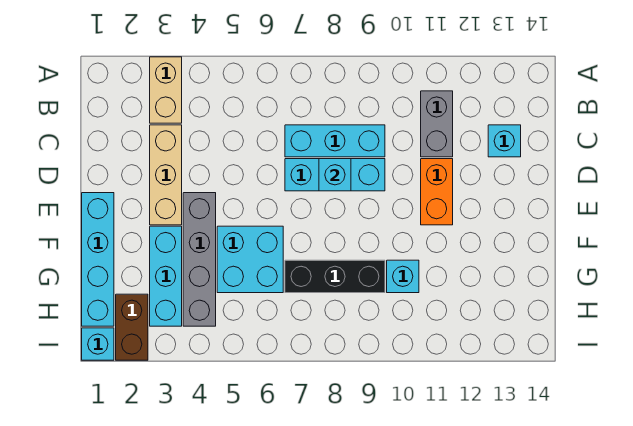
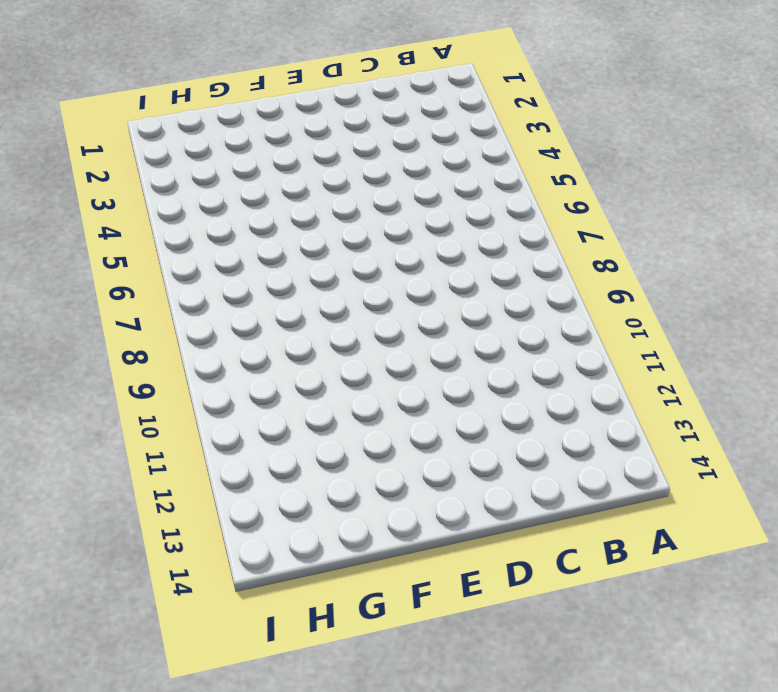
none -> tan brick A3:B3 level 1
none -> grey brick B11:C11 level 1
none -> tan brick C3:E3 level 1

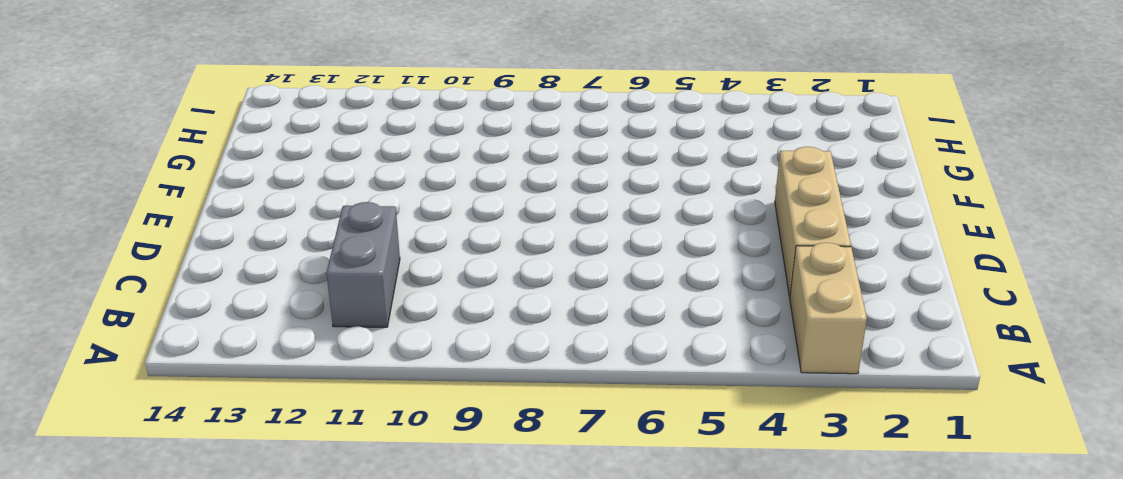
none -> cyan brick C7:C9 level 1
none -> cyan brick C13 level 1
none -> cyan brick D7:D9 level 1

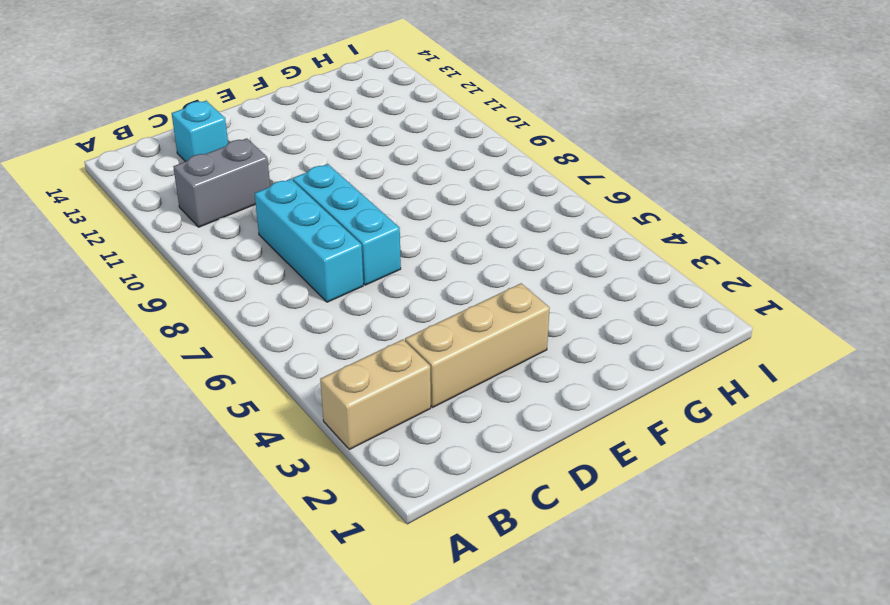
none -> orange brick D11:E11 level 1
none -> cyan brick E1:H1 level 1
none -> grey brick E4:H4 level 1

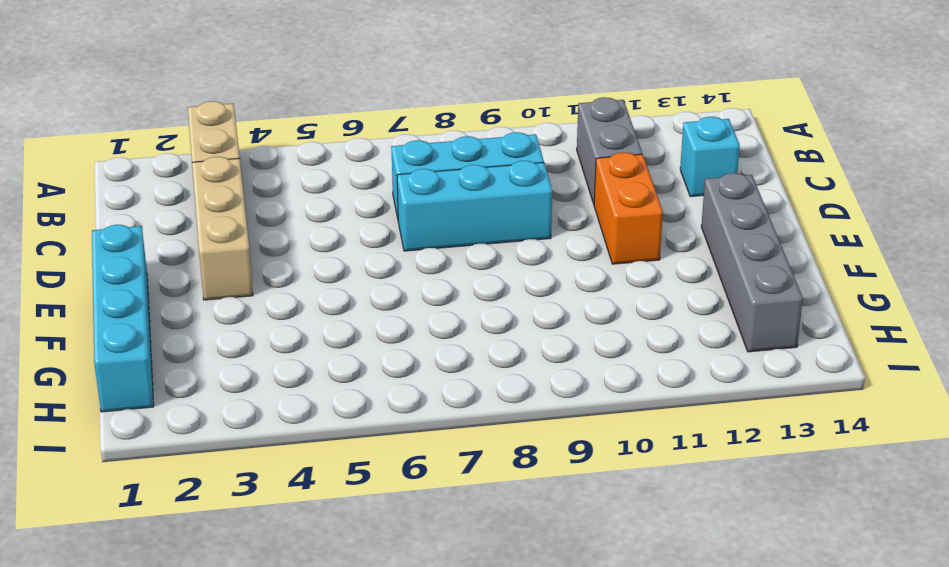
grey brick E13:H13 level 1 -> grey brick E4:H4 level 1
none -> cyan brick F3:H3 level 1
none -> cyan brick F5:G6 level 1
none -> black brick G7:G9 level 1

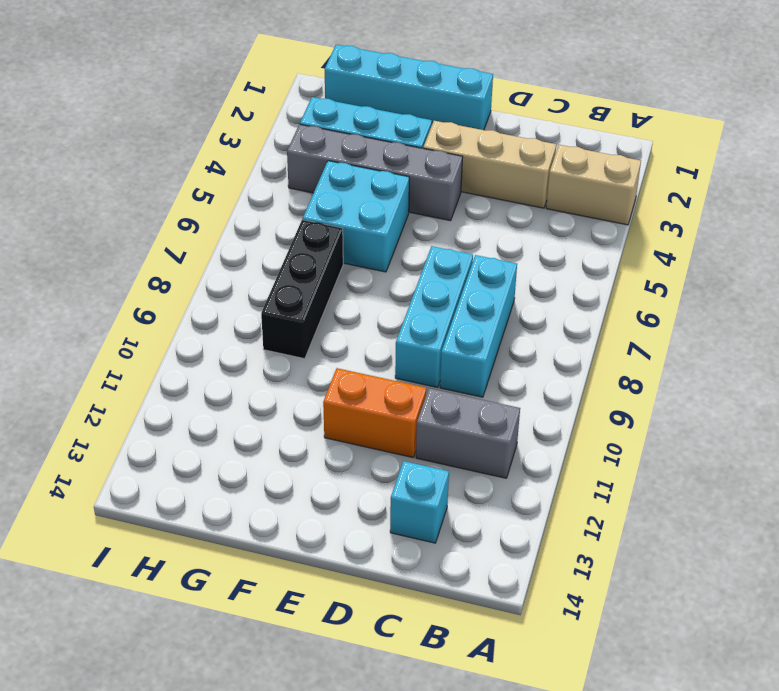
none -> cyan brick G10 level 1
none -> brown brick H2:I2 level 1
none -> cyan brick I1 level 1

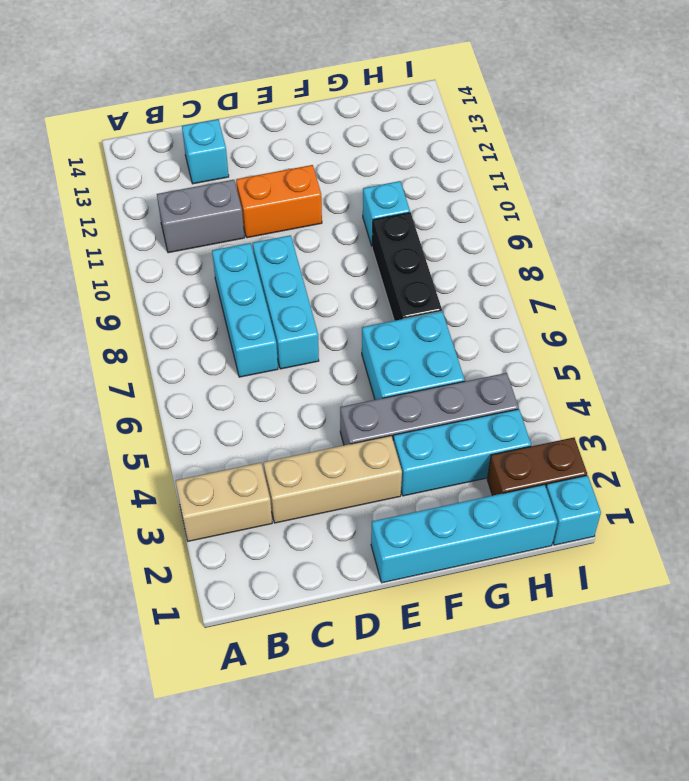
none -> cyan brick D8 level 2

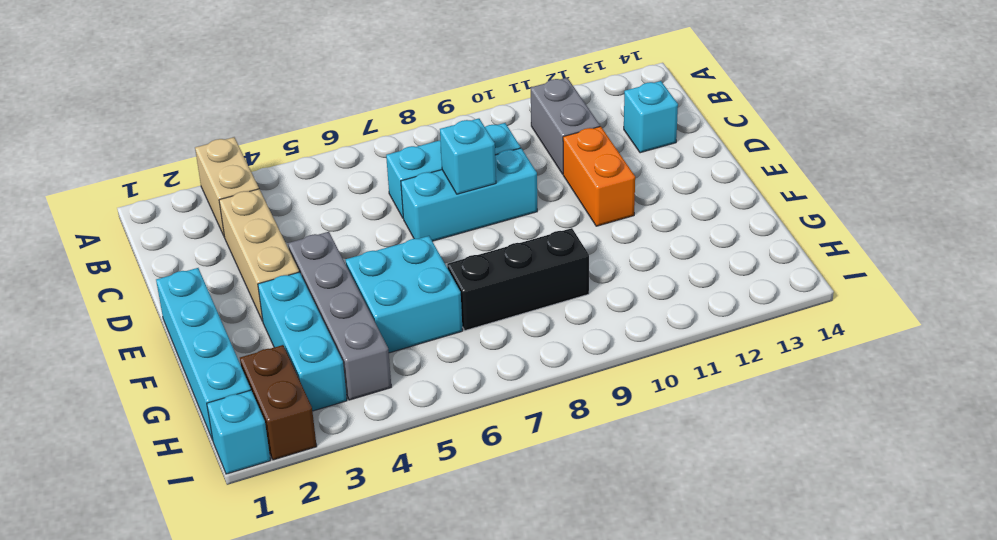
none -> cyan brick G10 level 1

